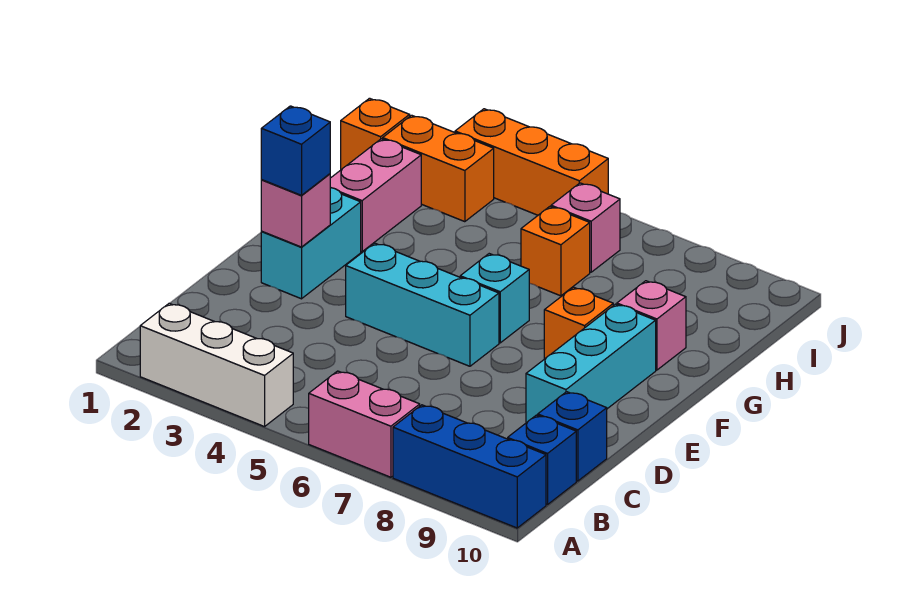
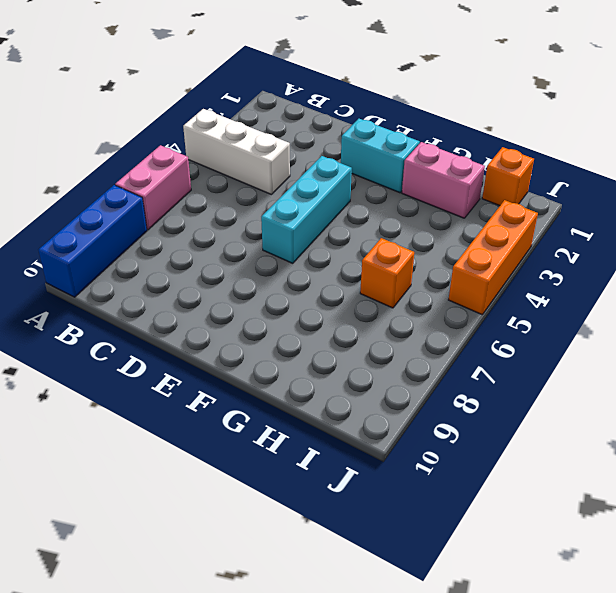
white brick A4:C4 level 1 -> white brick A2:A4 level 1
none -> blue brick B10 level 1
none -> blue brick C10 level 1
none -> cyan brick D9:F9 level 1

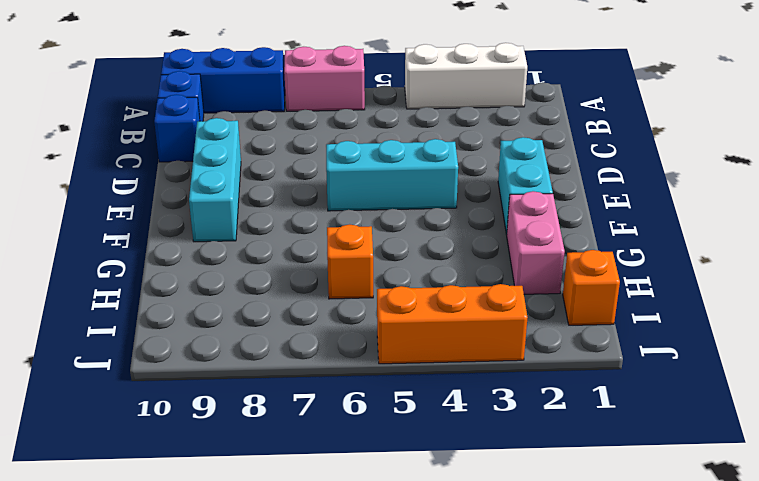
none -> cyan brick F6 level 1
none -> orange brick F8 level 1
none -> pink brick G9 level 1

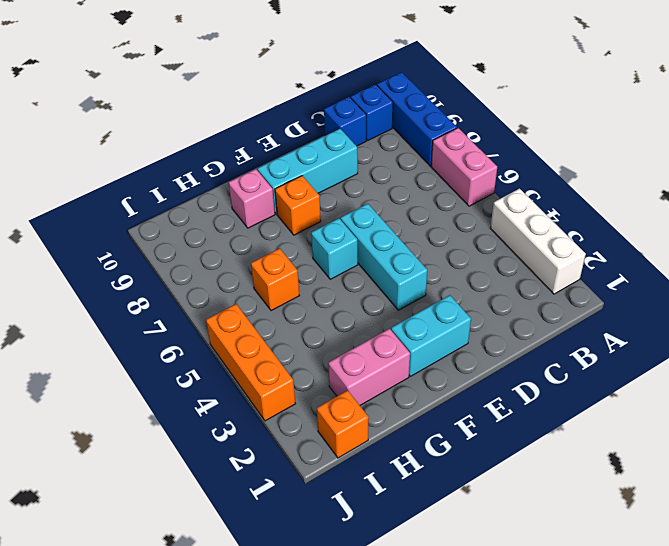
none -> orange brick I2:I3 level 1
none -> pink brick I6 level 1
none -> pink brick E2 level 2

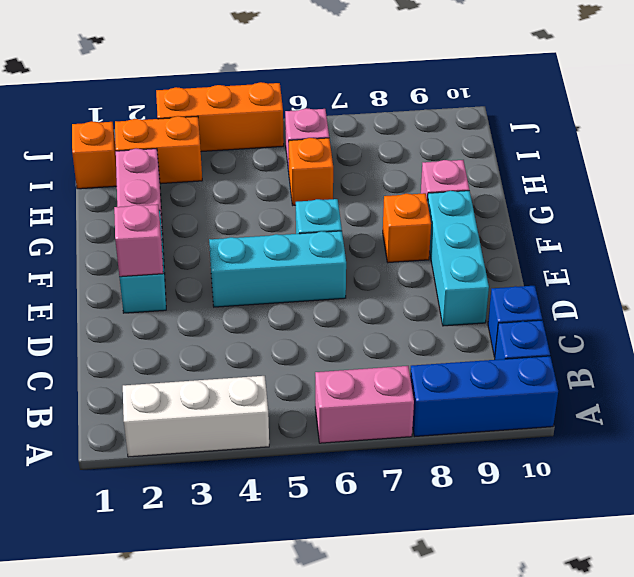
none -> blue brick E2 level 3

